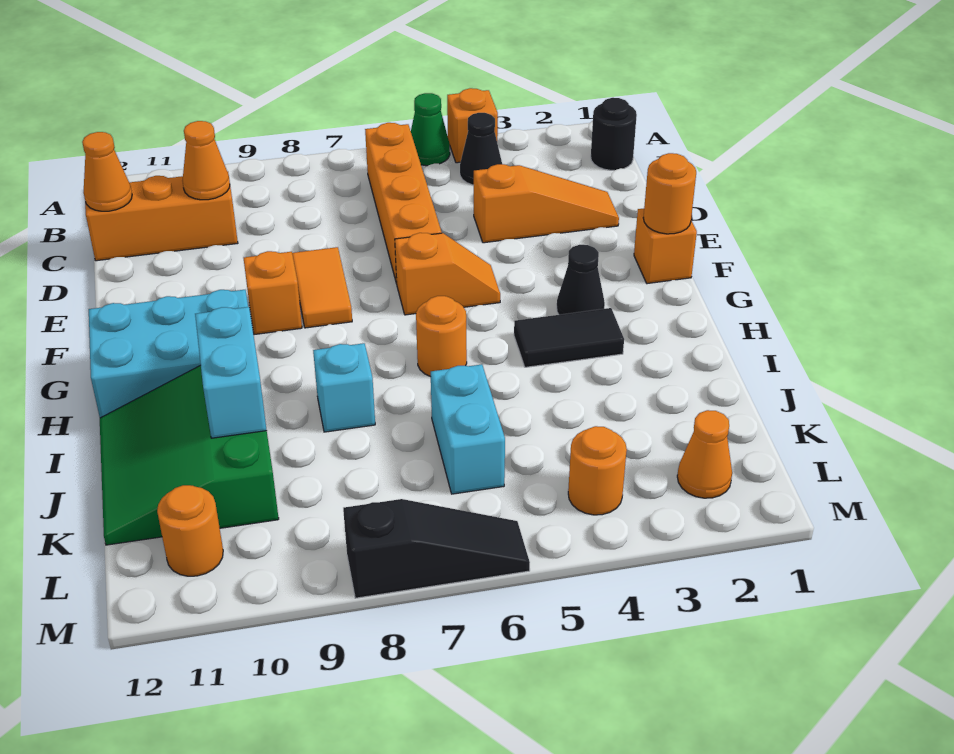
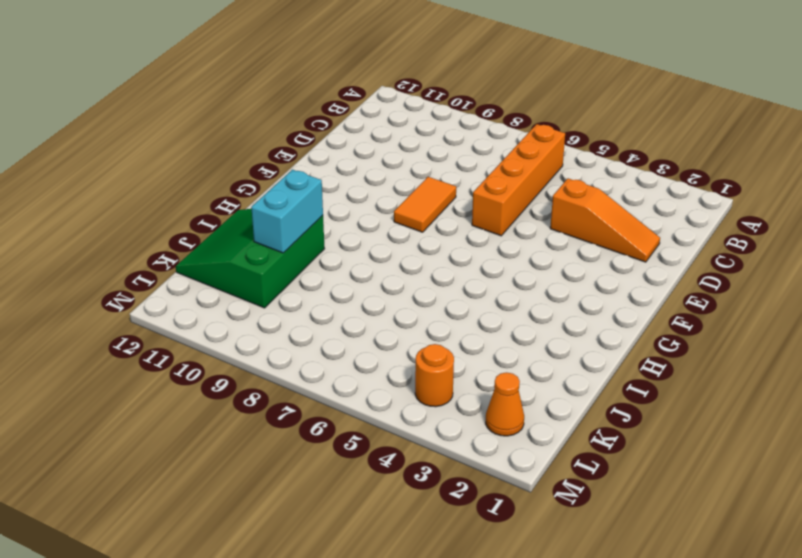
none -> orange brick A4 level 1
none -> green cone A5 level 1
none -> black round brick B1 level 1

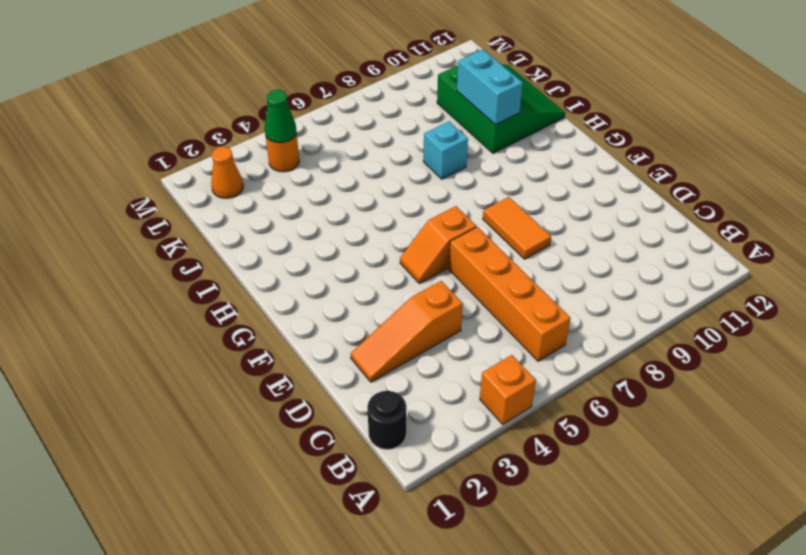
green cone L4 level 2 -> green cone A5 level 1
none -> black cone B4 level 1
none -> orange brick C10:C12 level 1
none -> orange brick F1 level 1

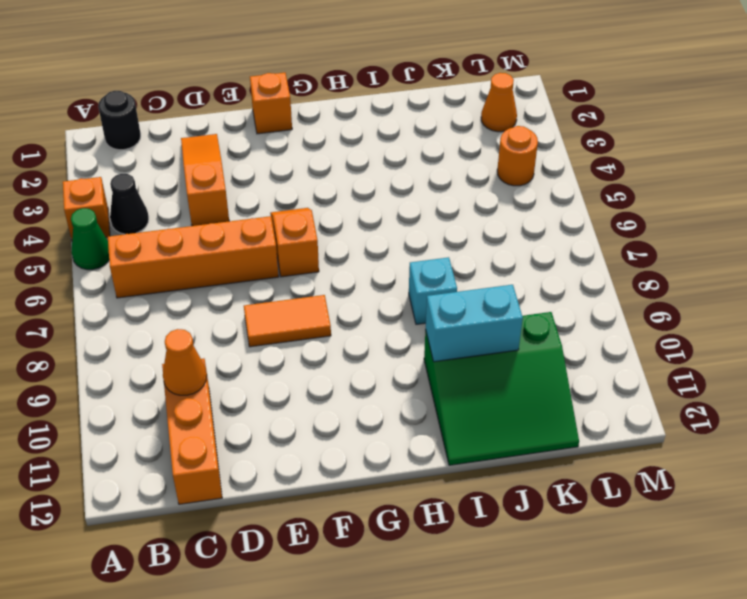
none -> orange brick F9 level 1
none -> black cone G3 level 1
none -> cyan brick G10:H12 level 1

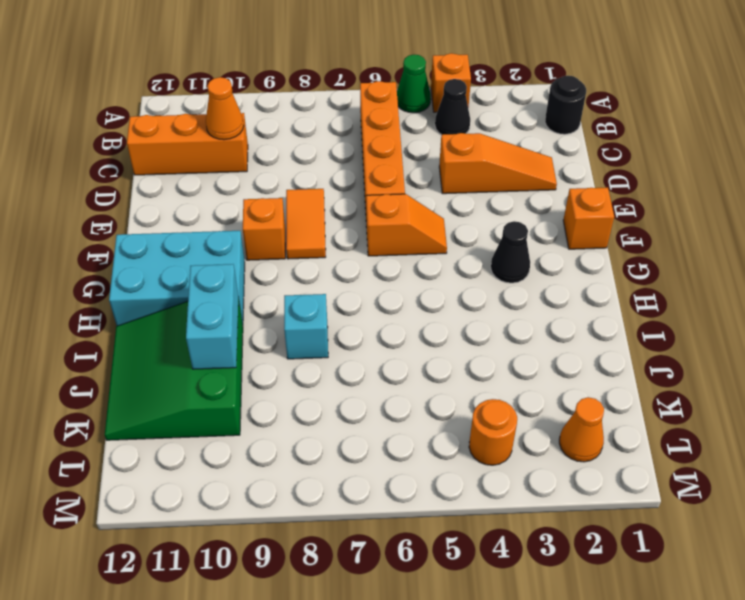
none -> black tile H3:H4 level 1
none -> orange round brick H6 level 1
none -> cyan brick J6:K6 level 1

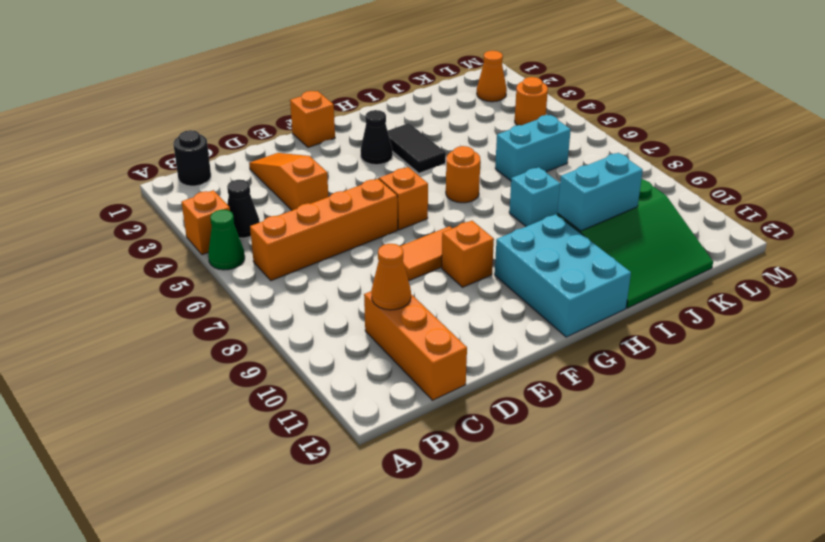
none -> orange round brick L11 level 1
none -> black slope M6:M8 level 1 top 8
none -> orange cone C12 level 2

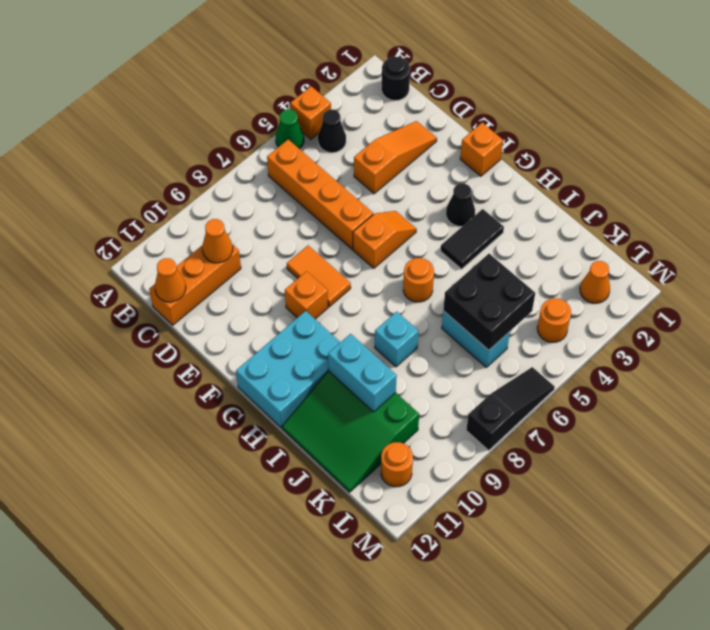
black brick J5:K6 level 2 -> none
none -> orange round brick F1 level 2

